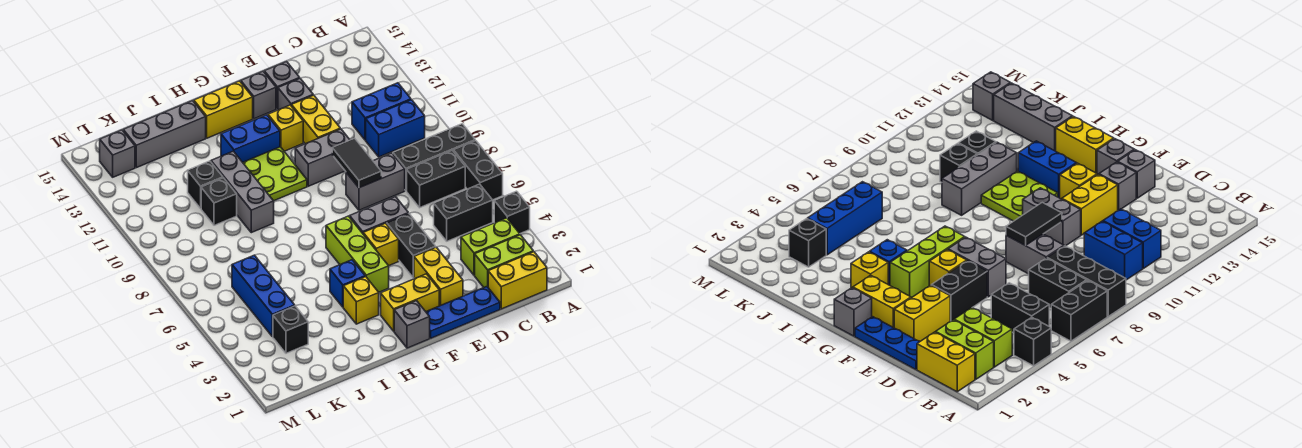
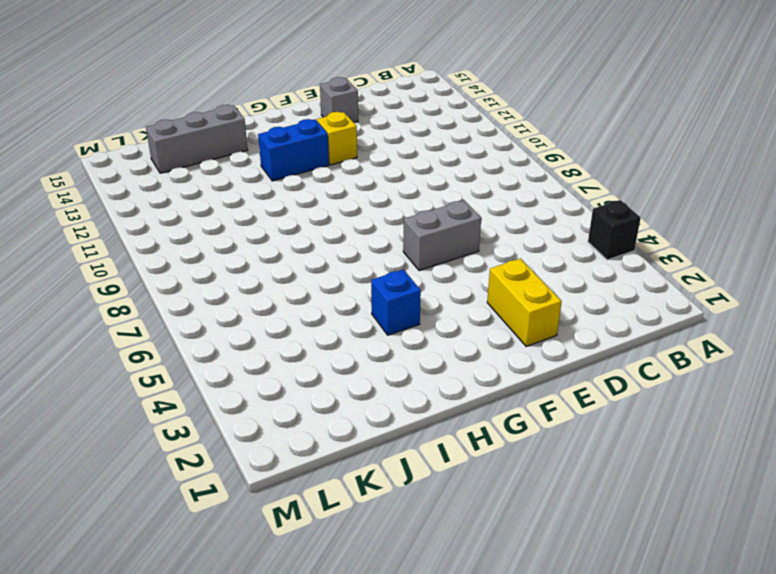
none -> black brick A6:A7 level 1
none -> black brick A8:C8 level 1
none -> yellow brick B1:C1 level 1
none -> lime brick B2:C2 level 1

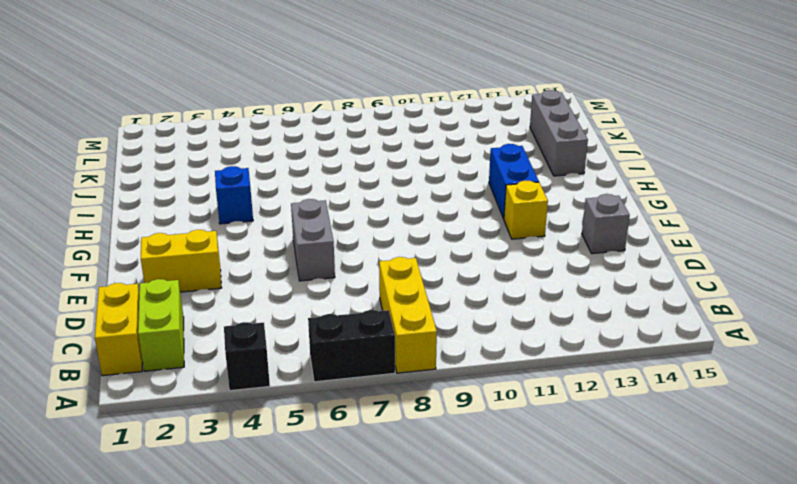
yellow brick A8:C8 level 1 -> black brick A8:C8 level 1
none -> lime brick B3:C3 level 1
none -> black brick B5:C5 level 1
none -> black brick B7:C7 level 1
none -> blue brick B10:C10 level 1

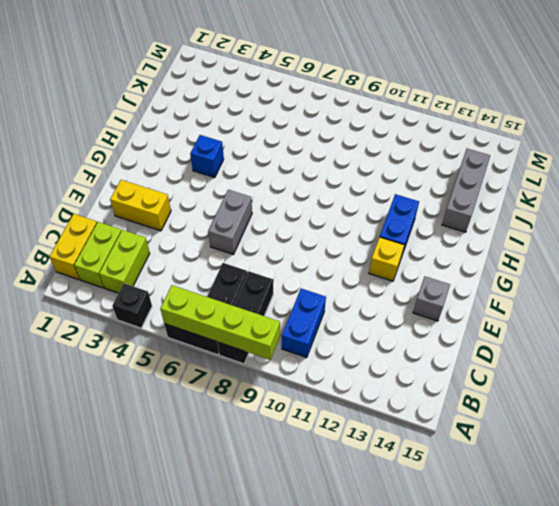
lime brick A6:A9 level 2 -> none
none -> black brick B5:C5 level 1
none -> blue brick B11:C11 level 1
none -> blue plate D1:F1 level 1
none -> grey brick D8:E8 level 1

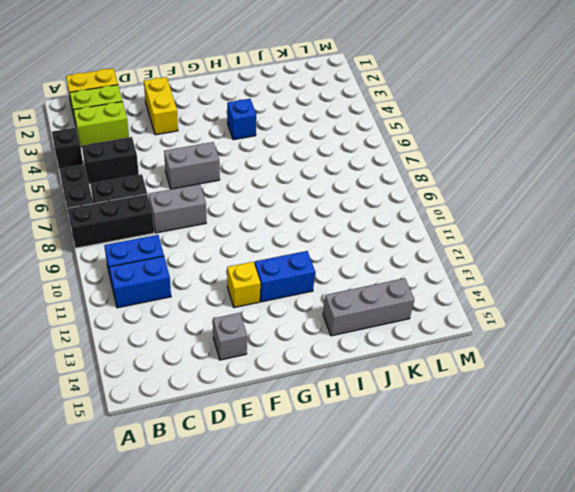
none -> blue plate D1:F1 level 1
none -> black brick E4:E5 level 1
none -> grey brick E10:F10 level 1
none -> yellow brick E11:E12 level 1

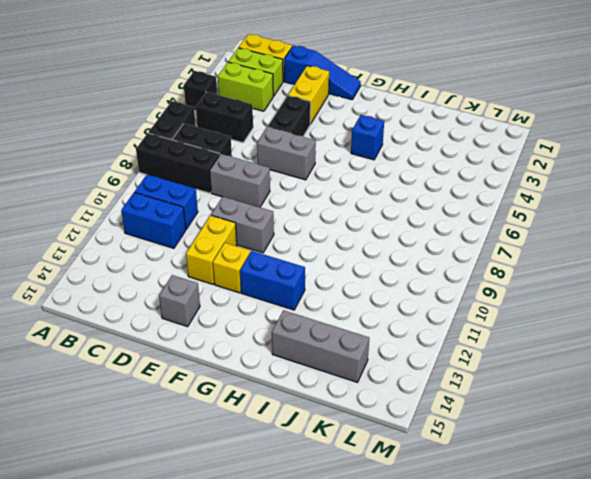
blue slope D1:F1 level 1 top D -> blue plate D1:F1 level 1
none -> grey brick E13 level 1
none -> yellow brick F2:G2 level 1
none -> yellow brick F5 level 1
none -> grey brick F14 level 1

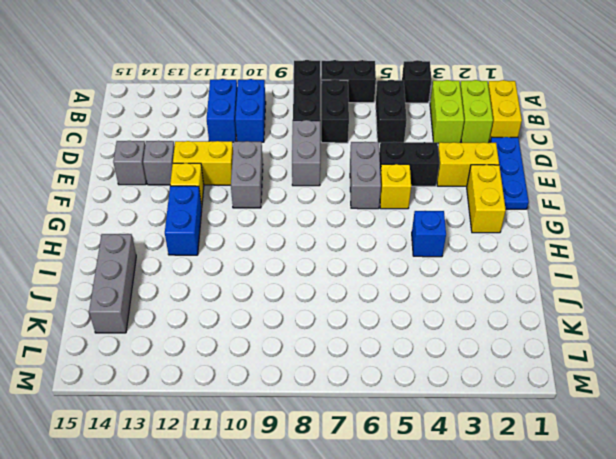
none -> grey brick F14 level 1
none -> grey brick G1 level 1
none -> lime brick G4:G6 level 1
none -> lime plate G10:H11 level 1

